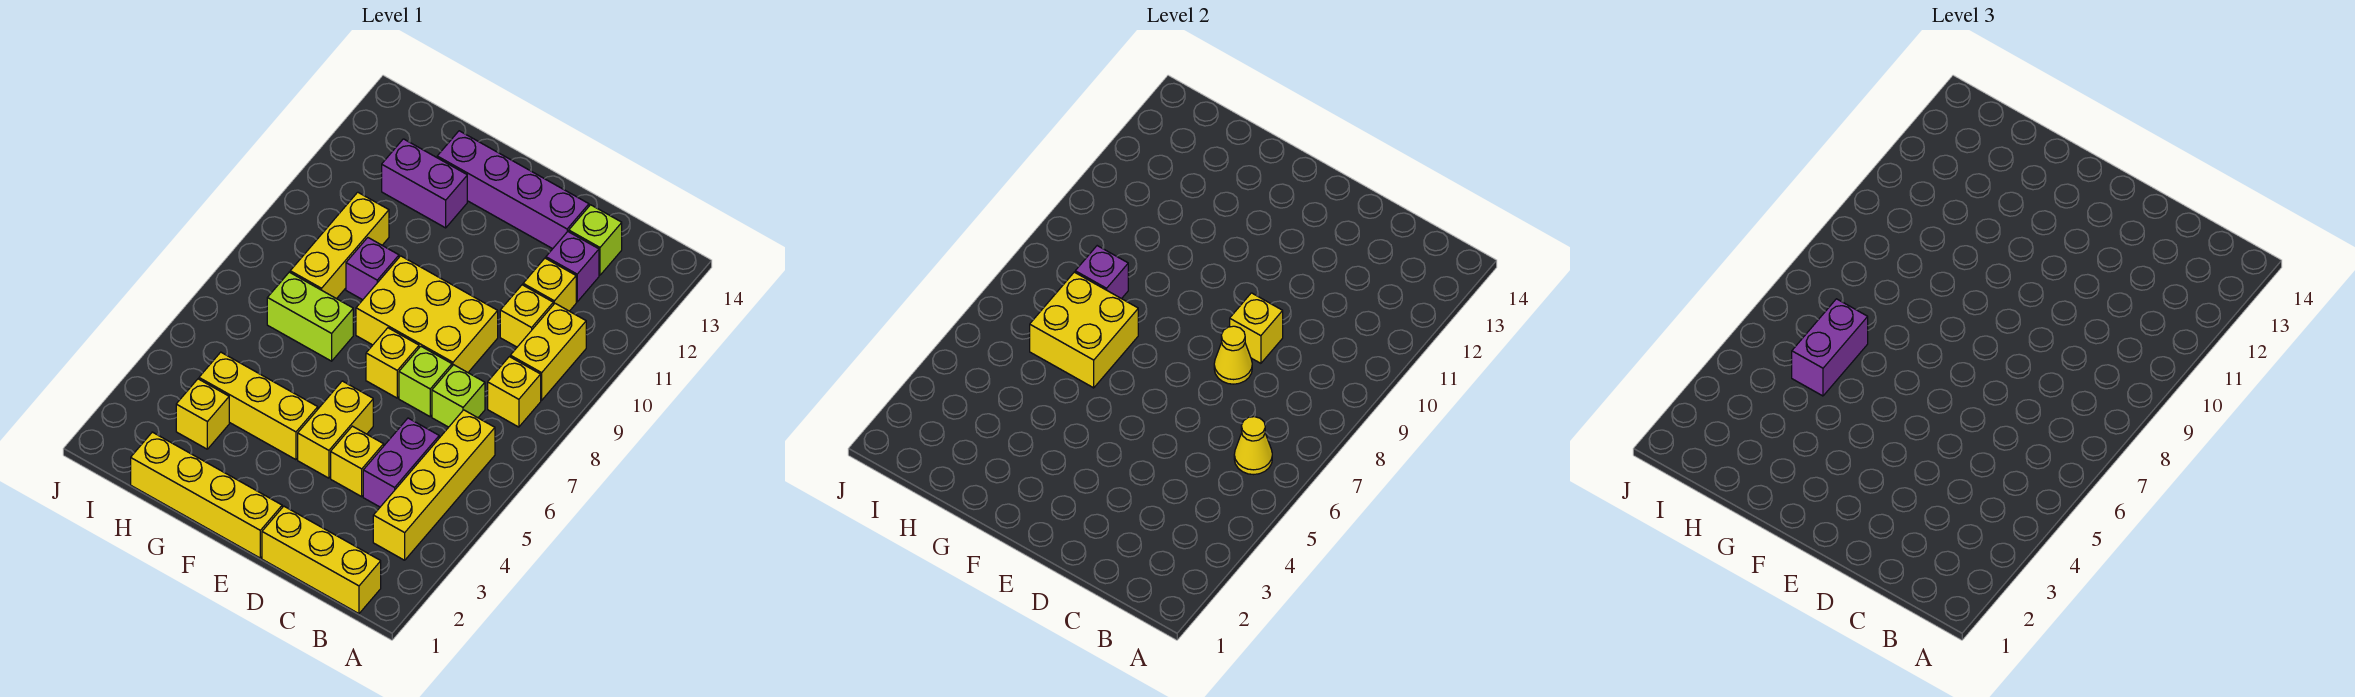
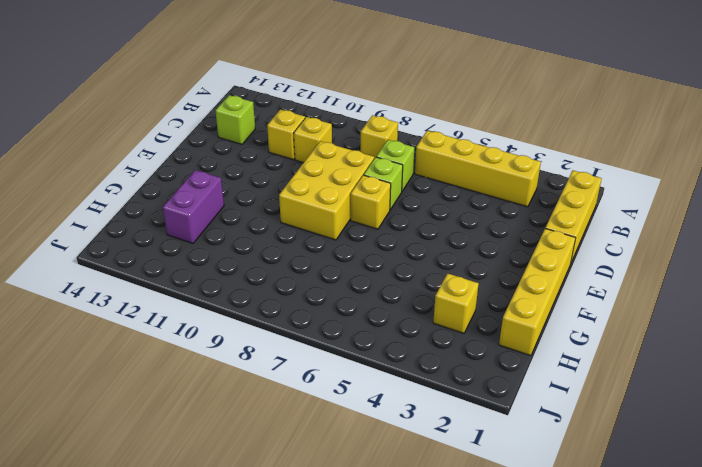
none -> yellow brick B9:B10 level 1
none -> purple brick C4:C5 level 1
none -> purple brick C12 level 1

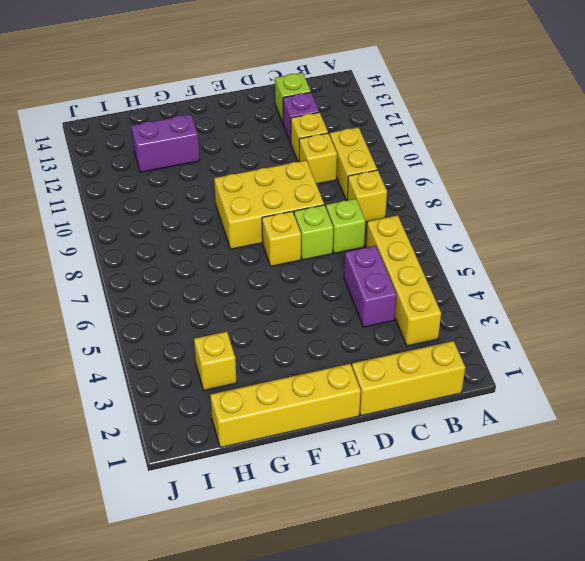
none -> yellow brick D4 level 1
none -> purple brick D13:G13 level 1
none -> yellow brick E4:E5 level 1

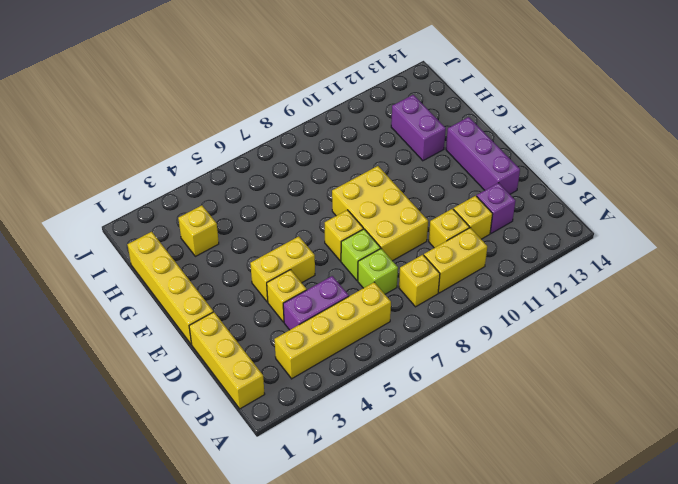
purple brick D13:F13 level 1 -> purple brick D13:G13 level 1
none -> lime brick C13 level 1
none -> yellow brick F4:H4 level 1
none -> lime brick G7:H7 level 1

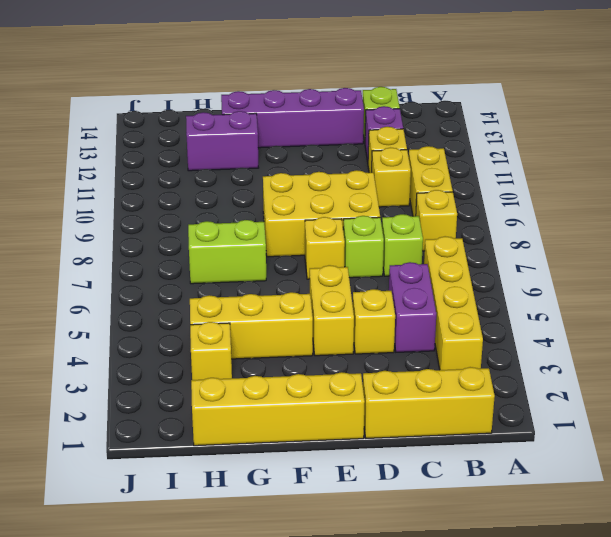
none -> purple brick G9 level 1
none -> yellow brick H8:H10 level 1
none -> yellow cone B6 level 2

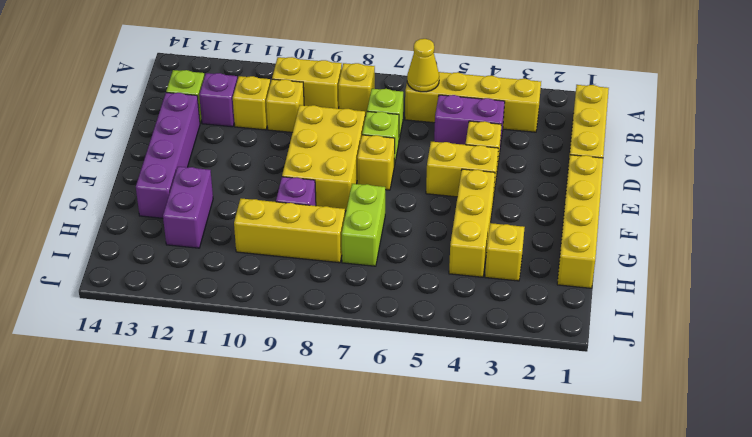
none -> yellow cone D8 level 2
none -> yellow brick D9 level 2
none -> yellow brick G6:H7 level 2

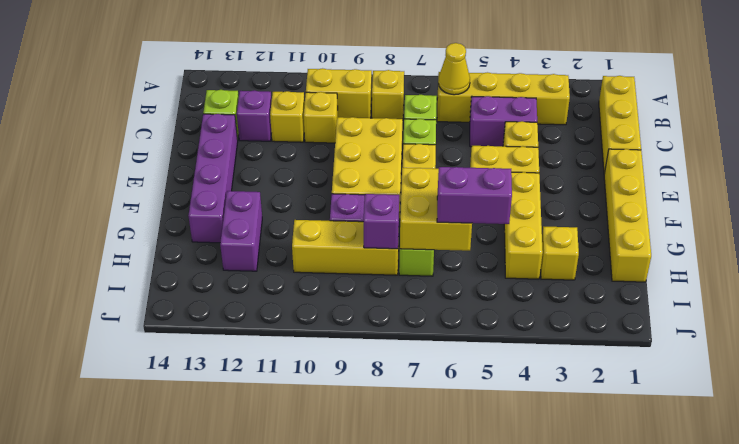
none -> yellow cone D8 level 2
none -> yellow brick D9 level 2

